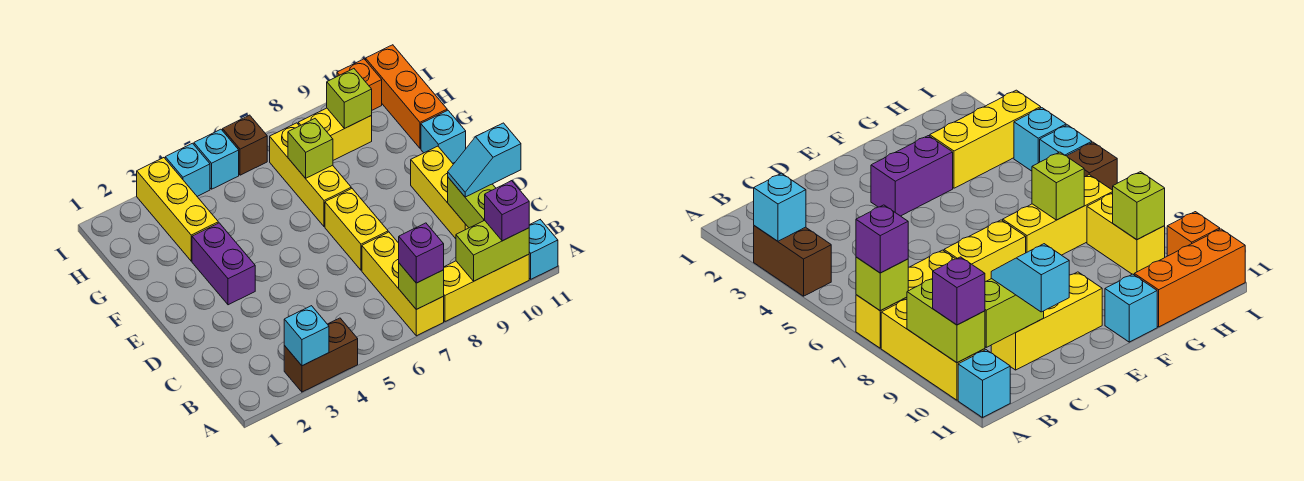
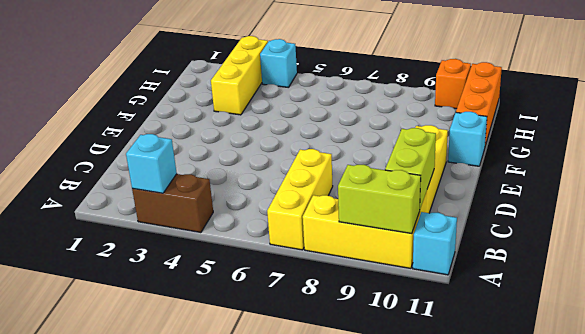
none -> yellow brick D7:E7 level 1
none -> purple brick E3:F3 level 1
none -> yellow brick F7:H7 level 1

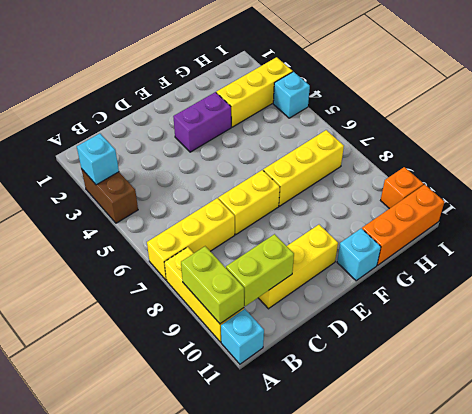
none -> yellow brick H8:H9 level 1
none -> cyan brick I5 level 1
none -> brown brick I6 level 1

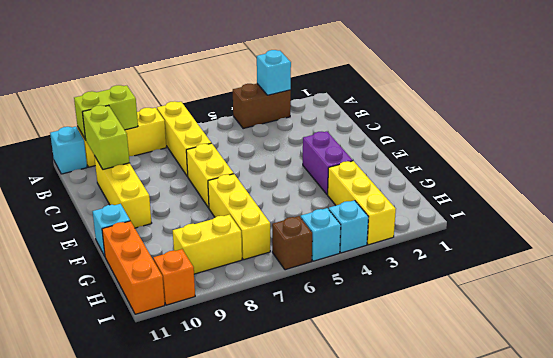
none -> lime brick A7 level 2
none -> lime brick G7 level 2
none -> lime brick H9 level 2

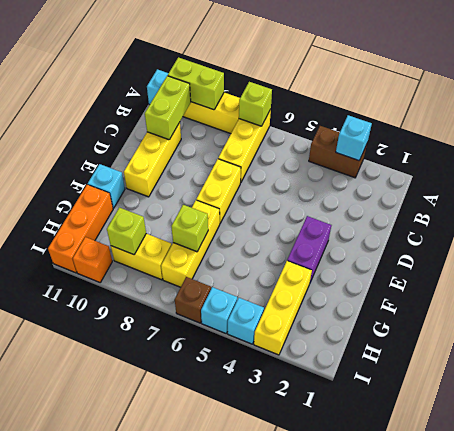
none -> purple brick A7 level 3
none -> purple brick A10 level 3
none -> cyan slope C10:C11 level 3 top 11

